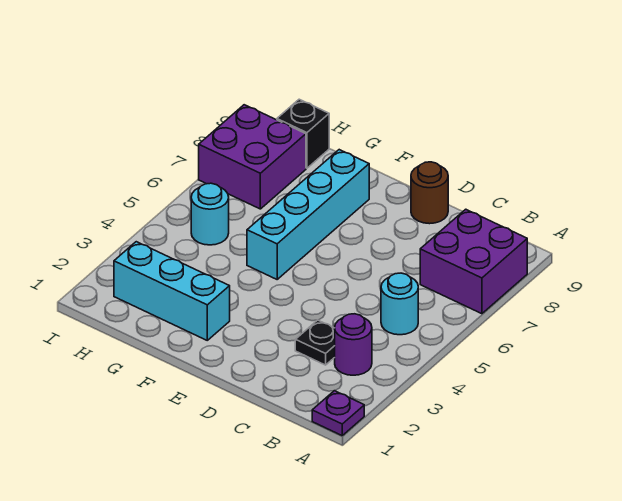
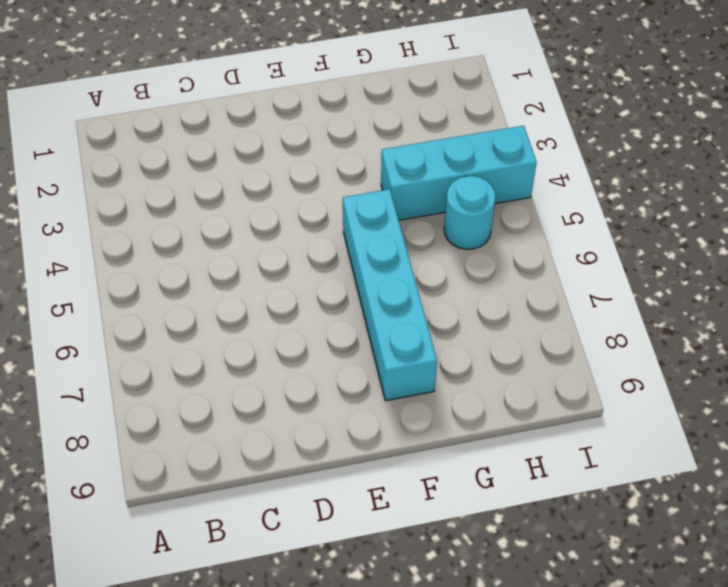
cyan brick G4:I4 level 1 -> cyan brick F2:H2 level 1
none -> purple plate A1 level 1
none -> purple brick A7:B8 level 1

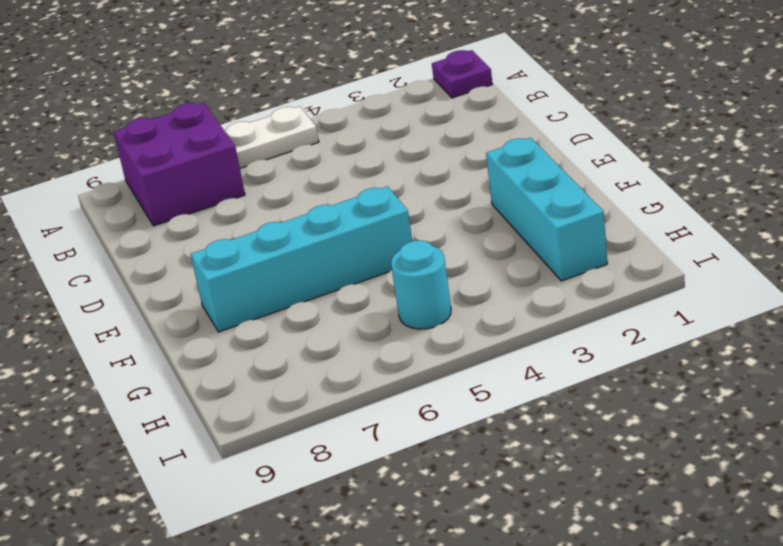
white plate A5:A6 level 1 -> none
none -> purple round brick B3 level 1
none -> cyan round brick B5 level 1

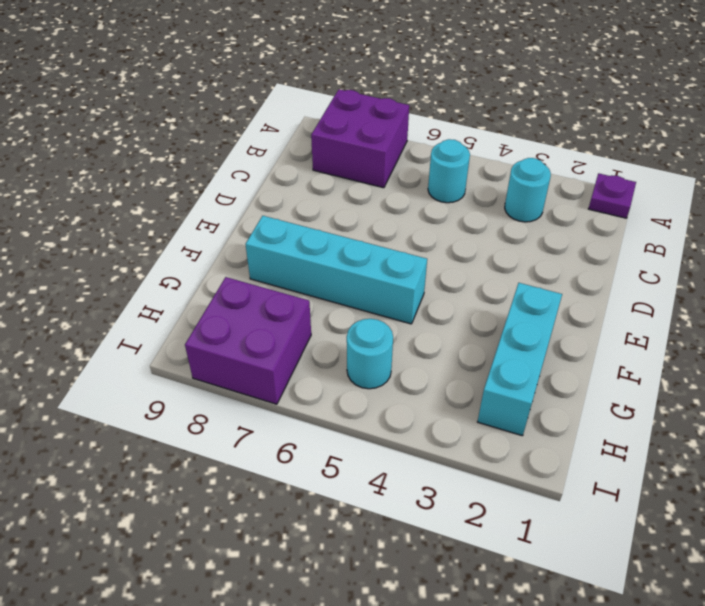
cyan round brick B3 level 1 -> purple round brick B3 level 1
none -> black plate C3 level 1
none -> brown round brick D9 level 1

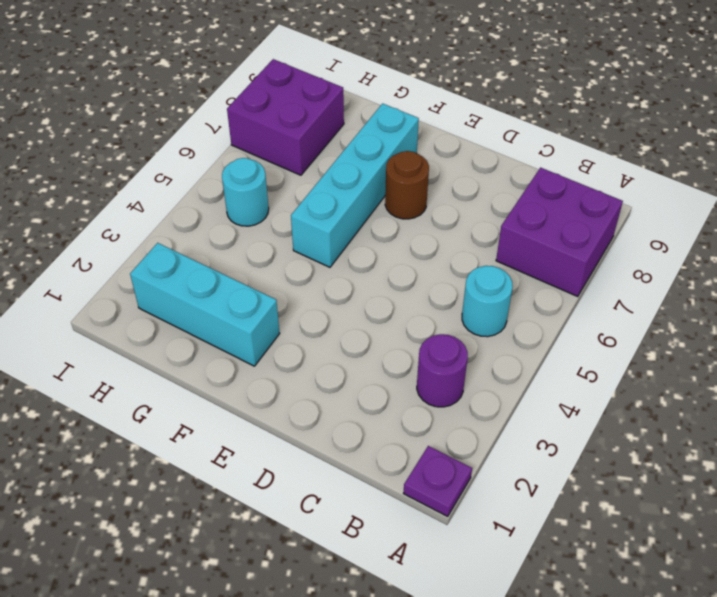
brown round brick E7 level 1 -> brown round brick D9 level 1
none -> black plate C3 level 1
none -> black brick H9 level 1

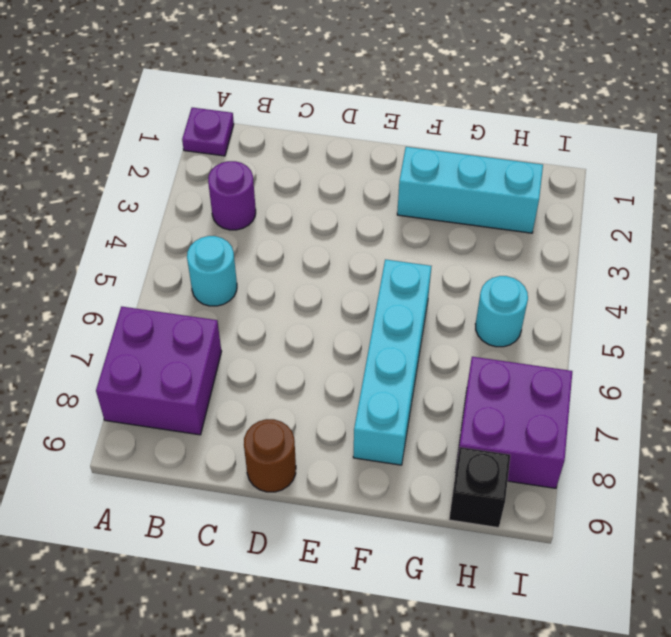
none -> black plate C3 level 1

